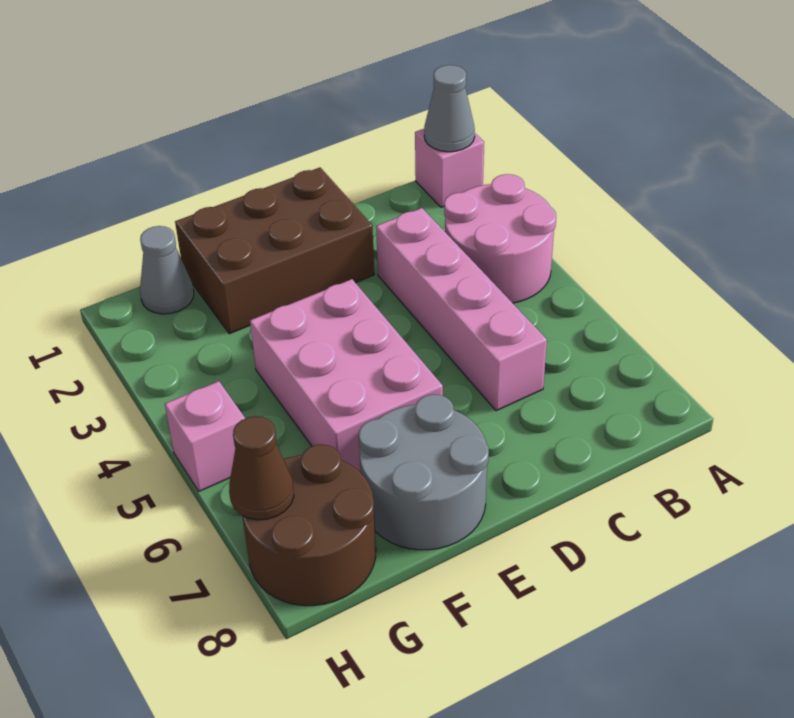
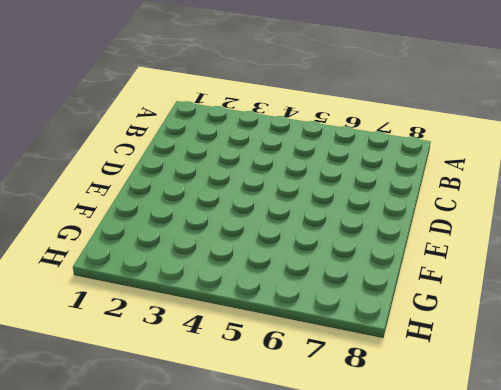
none -> pink brick A1 level 1
none -> pink round brick A3:B4 level 1

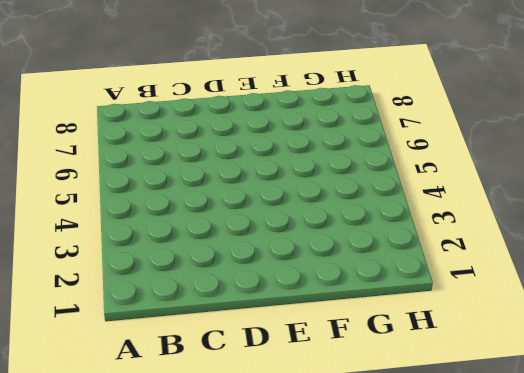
none -> pink brick A1 level 1
none -> pink round brick A3:B4 level 1

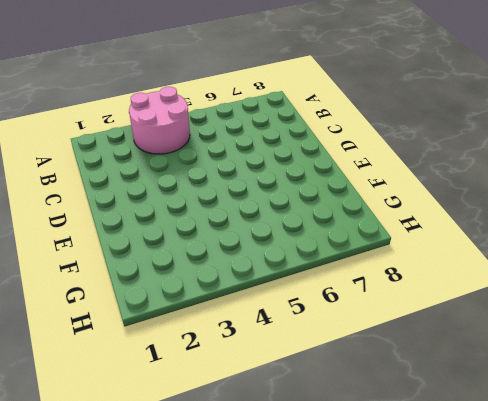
none -> pink brick A1 level 1
none -> pink brick C3:C6 level 1

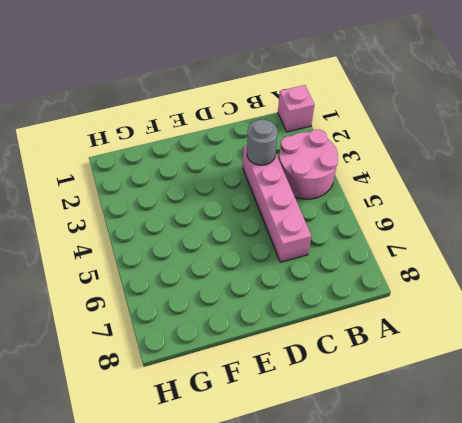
grey round brick C3 level 2 -> none
none -> brown brick D1:F2 level 1
none -> pink brick E4:F6 level 1

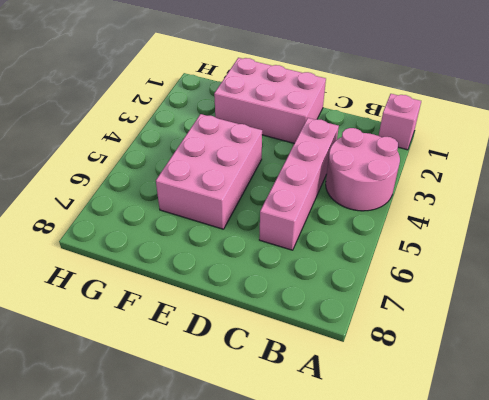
pink brick D1:F2 level 1 -> brown brick D1:F2 level 1
none -> grey round brick E7:F8 level 1
none -> grey cone G1 level 1

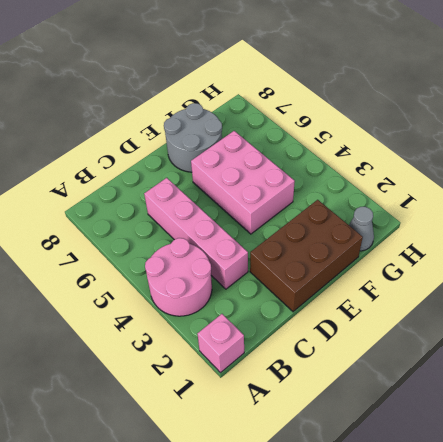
none -> brown round brick G7:H8 level 1
none -> pink brick H5 level 1

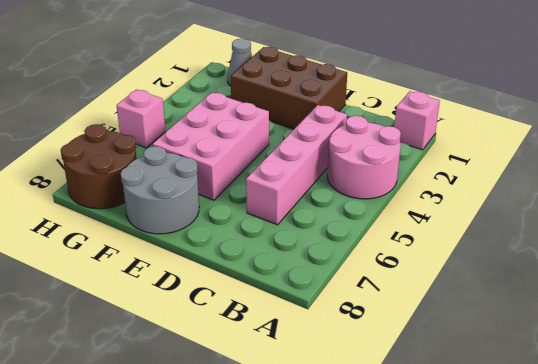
none -> grey cone A1 level 2
none -> brown cone H7 level 2

